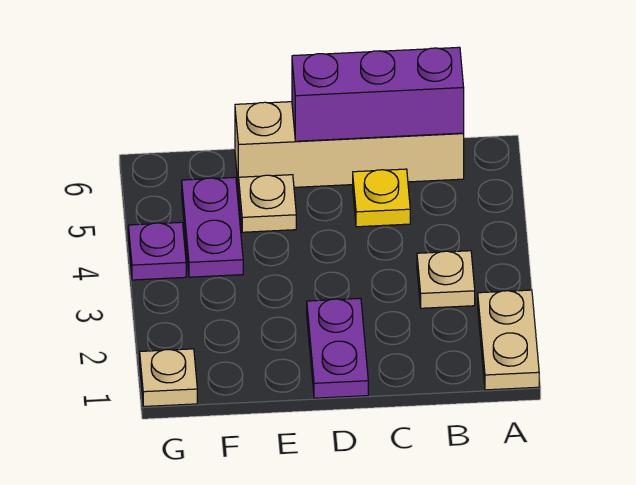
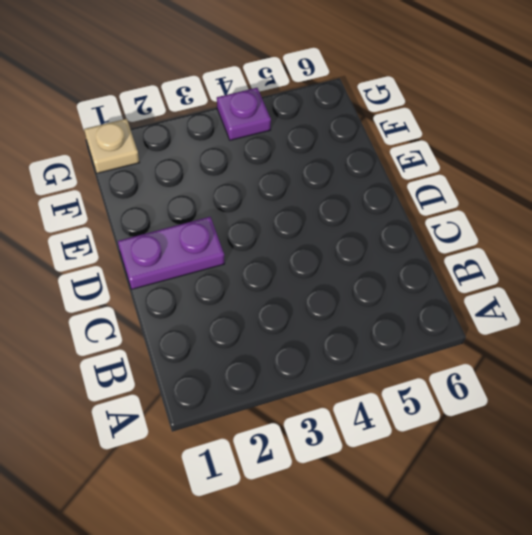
none -> tan plate A1:A2 level 1
none -> tan plate B3 level 1

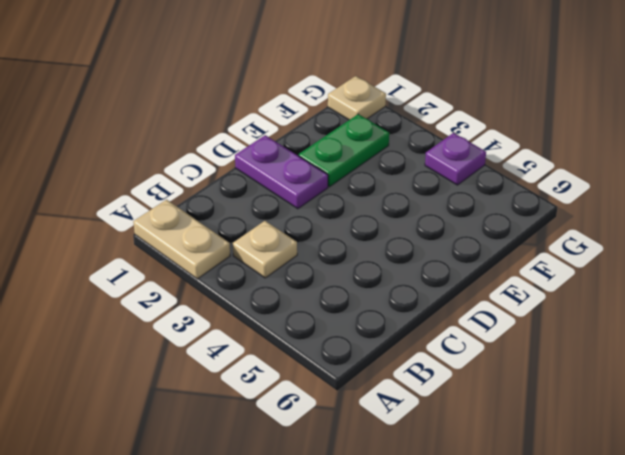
green plate E2:F2 level 1 -> none
none -> tan brick B6:E6 level 1
none -> yellow plate C5 level 1

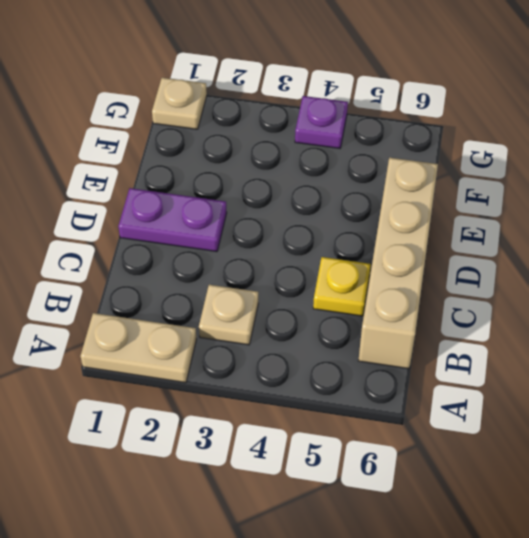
none -> tan plate E5 level 1
none -> purple plate F4:F5 level 1

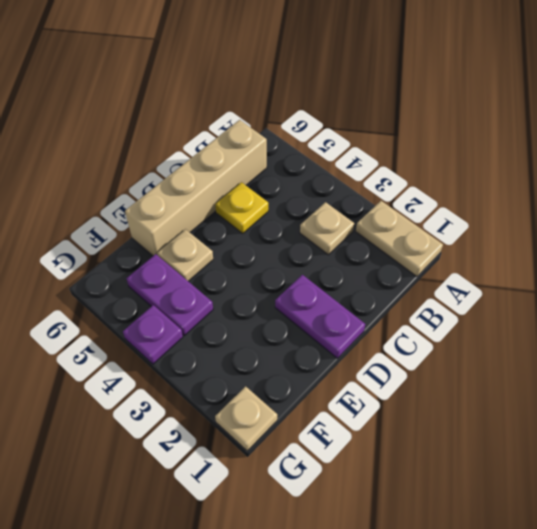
none -> purple brick B6:D6 level 2

